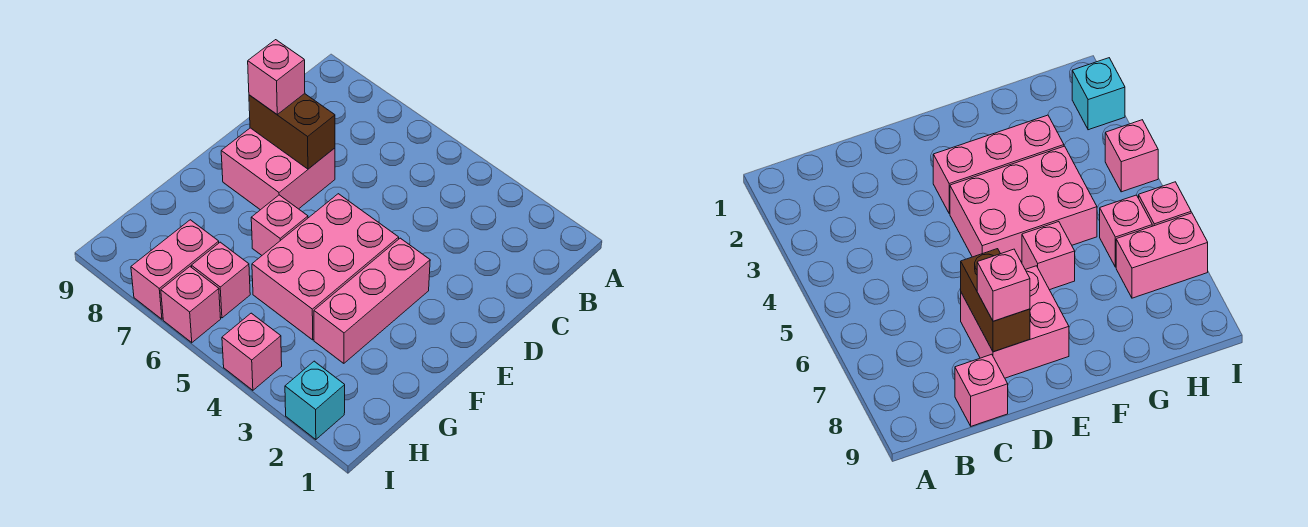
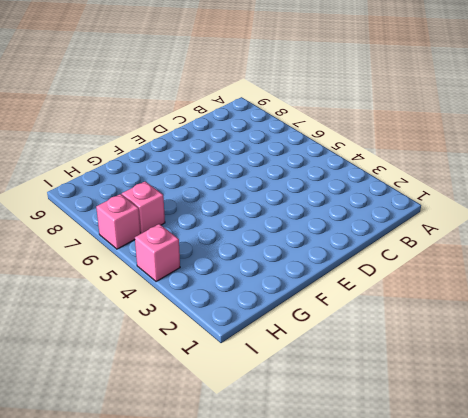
none -> pink brick C9 level 1
none -> pink brick D7:E8 level 1
none -> pink brick E3:G3 level 1

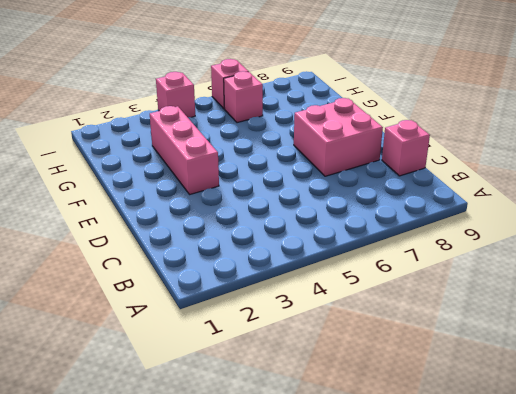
none -> pink brick E4:G5 level 1
none -> pink brick F6 level 1
none -> pink brick H7:I7 level 1

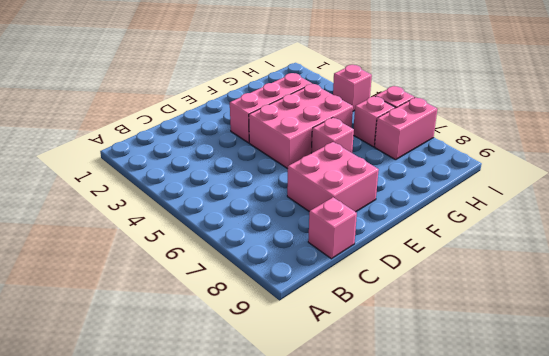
none -> cyan brick I2 level 1
none -> brown brick D7:D8 level 2
none -> pink brick D8 level 3

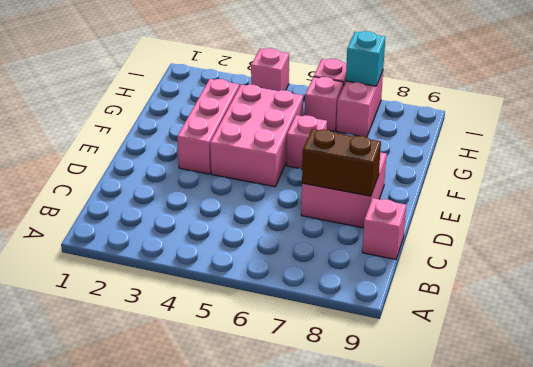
cyan brick I7 level 2 -> cyan brick I2 level 1
none -> pink brick D8 level 3

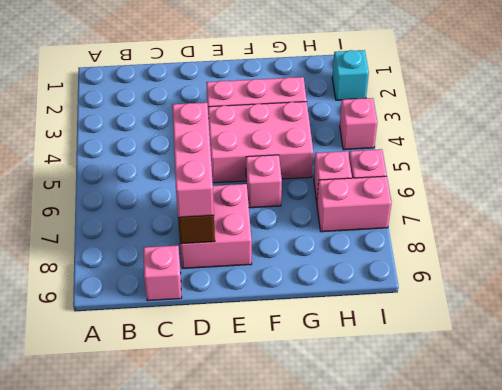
pink brick D6:D8 level 3 -> pink brick D8 level 3

